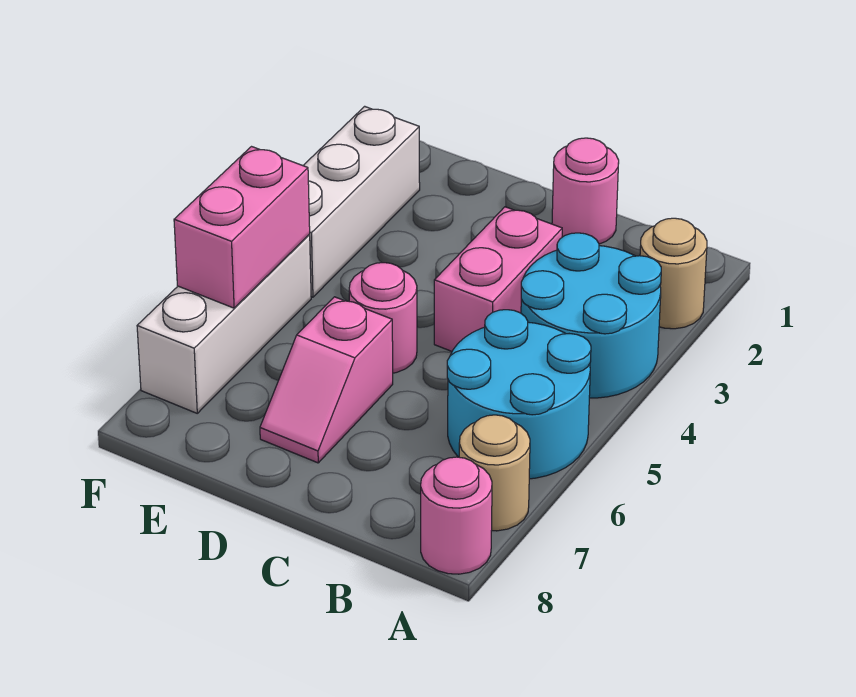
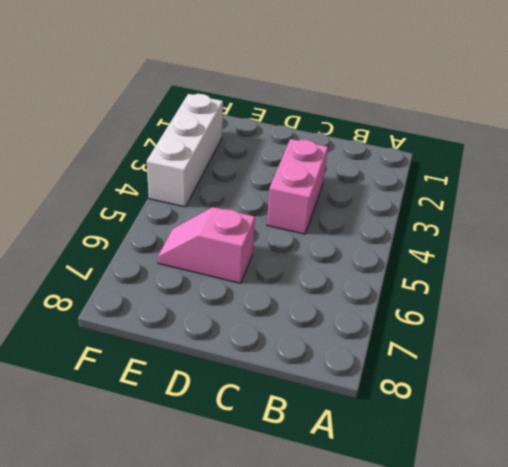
pink slope D6:E6 level 1 top D -> pink slope D6:D7 level 1 top 6
none -> tan round brick A2 level 1
none -> cyan round brick A3:B4 level 1
none -> cyan round brick A5:B6 level 1

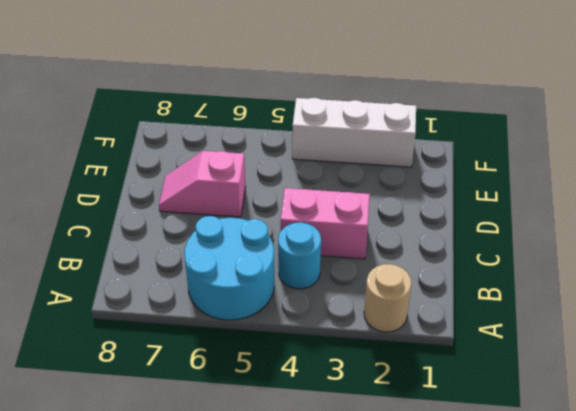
cyan round brick B4 level 1 -> cyan round brick A3:B4 level 1
none -> tan round brick A7 level 1
none -> pink round brick A8 level 1
none -> pink round brick C1 level 1

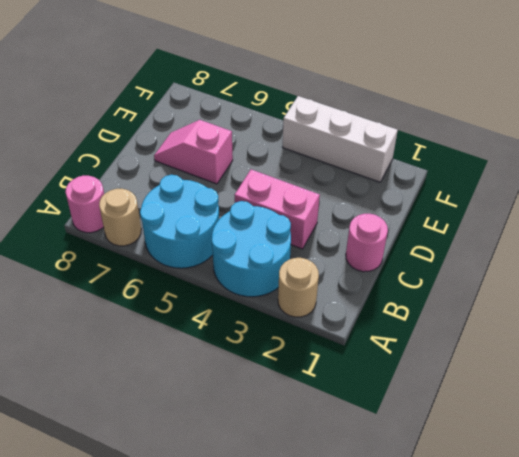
none -> pink round brick D5 level 1
none -> white brick F5:F7 level 1
none -> pink brick F5:F6 level 2

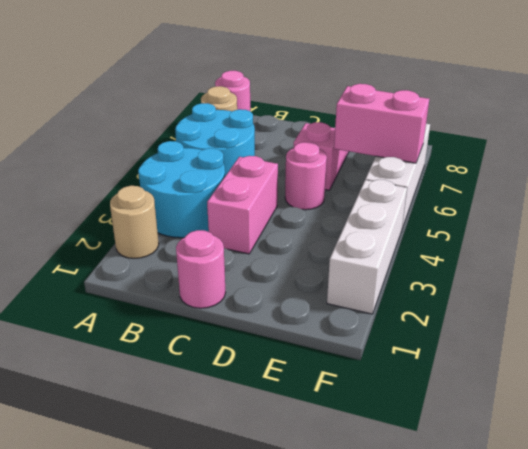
pink brick E6:F6 level 2 -> pink brick F5:F6 level 2

